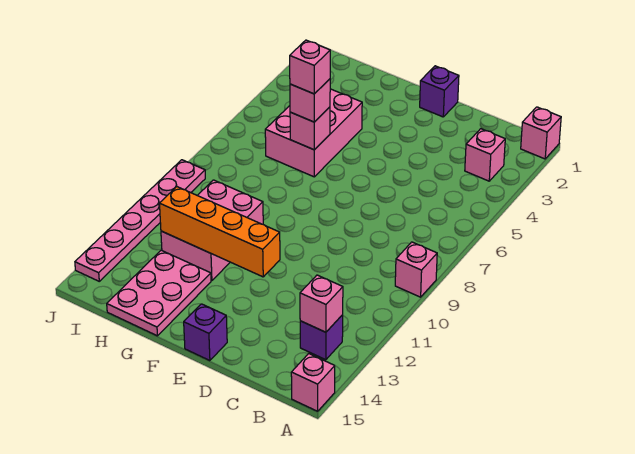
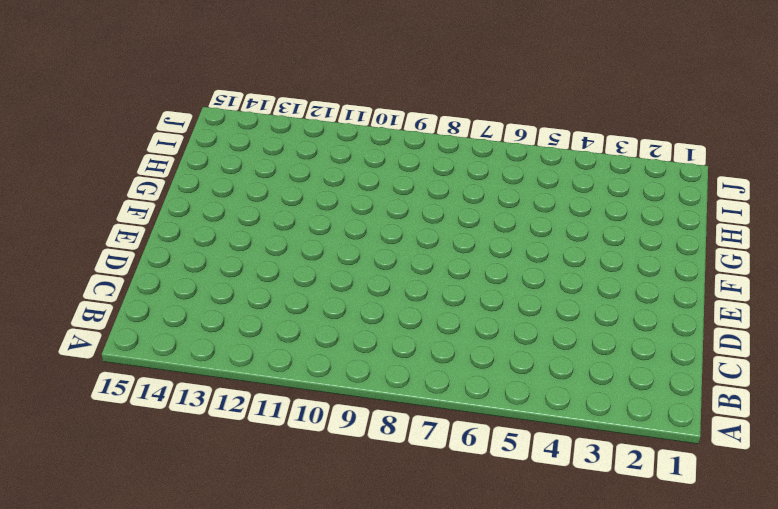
none -> pink brick A1 level 1
none -> pink brick A9 level 1
none -> pink brick A15 level 1

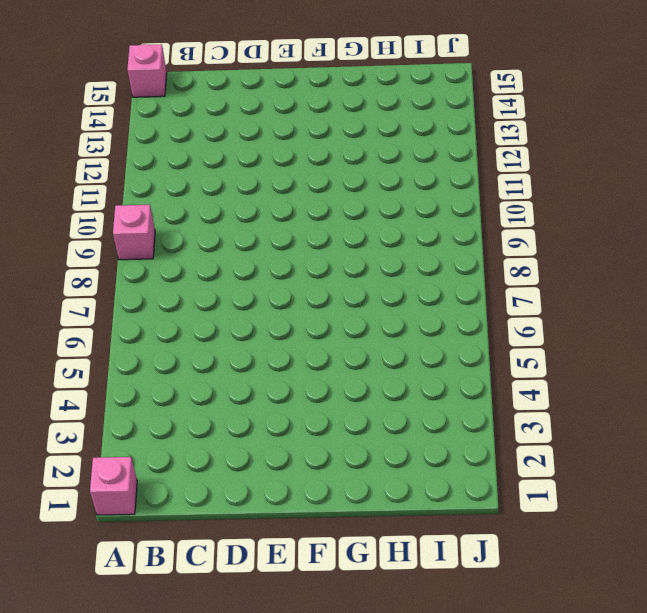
none -> pink brick B3 level 1
none -> purple brick B13 level 1
none -> purple brick E1 level 1

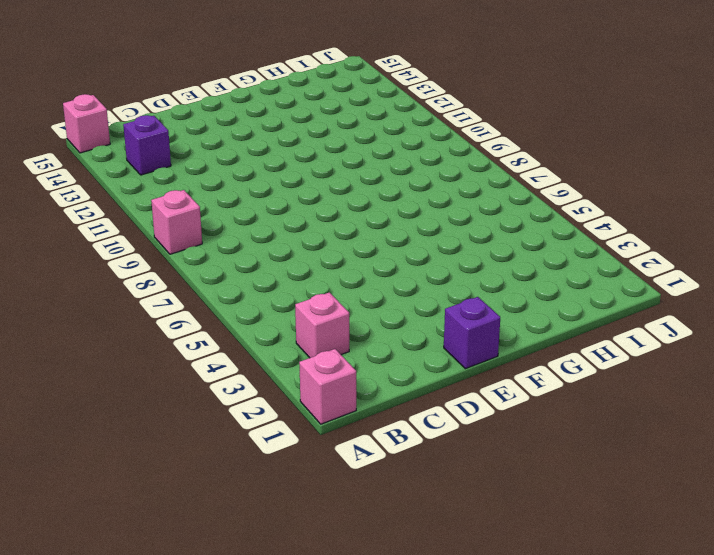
none -> purple brick E15 level 1
none -> pink brick G4:H6 level 1
none -> pink brick G10:H12 level 1

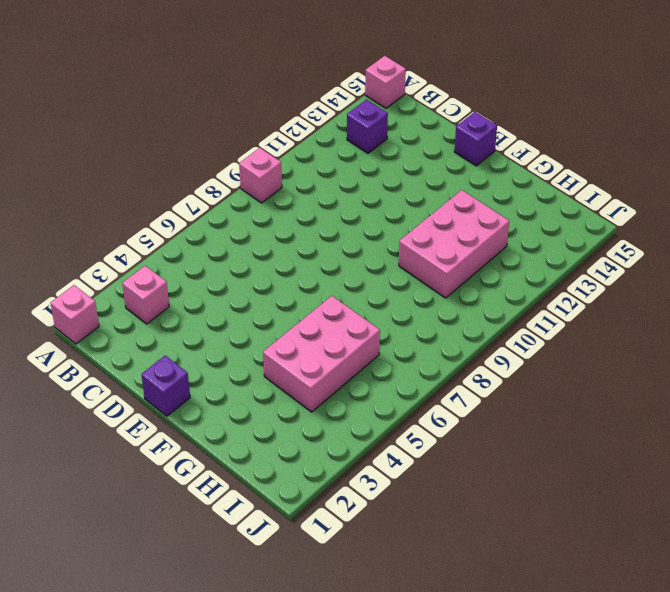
none -> pink plate G13:H15 level 1
none -> pink plate J9:J14 level 1
none -> pink brick B13 level 2

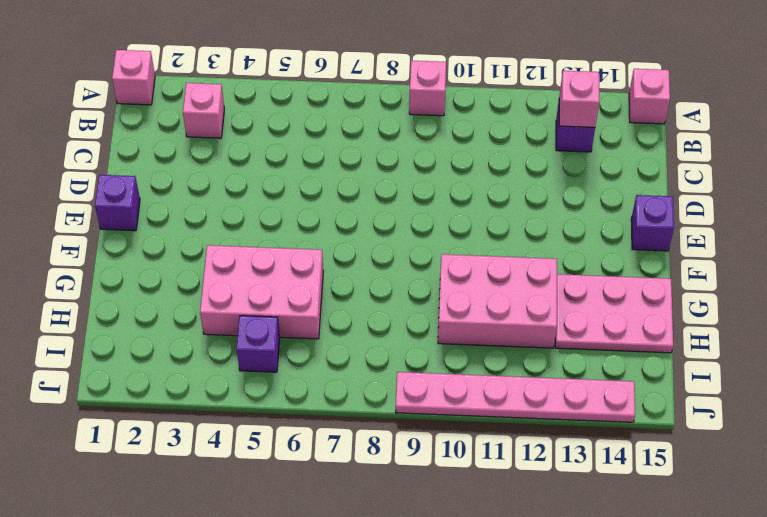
purple brick I5 level 1 -> none
none -> orange brick E12:H12 level 2
none -> pink brick G6 level 2
none -> pink brick G6 level 3

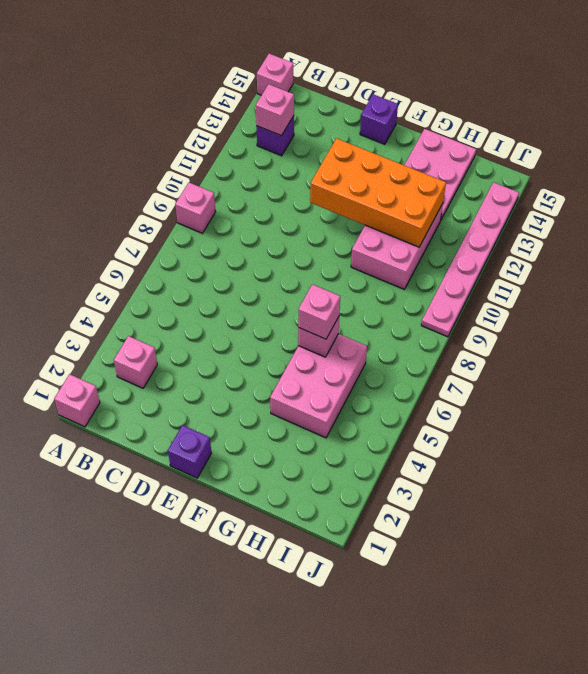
orange brick E11:H12 level 2 -> orange brick E12:H12 level 2
none -> pink brick G6 level 4

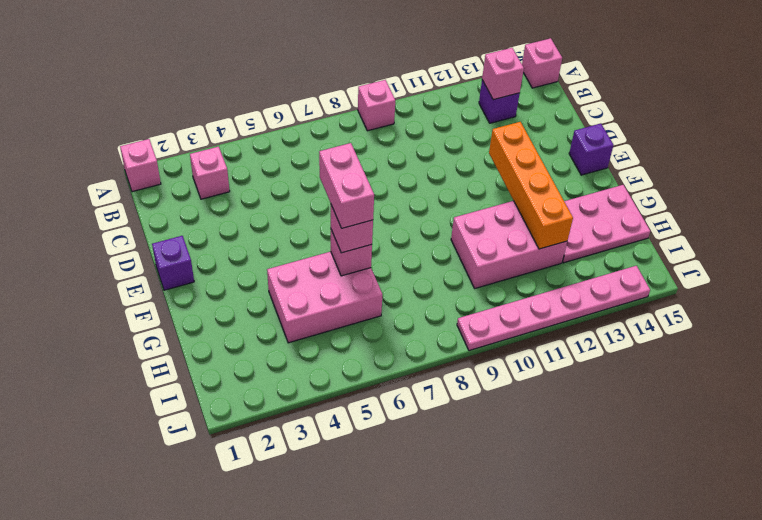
pink brick F6:G6 level 4 -> pink brick G6 level 4

